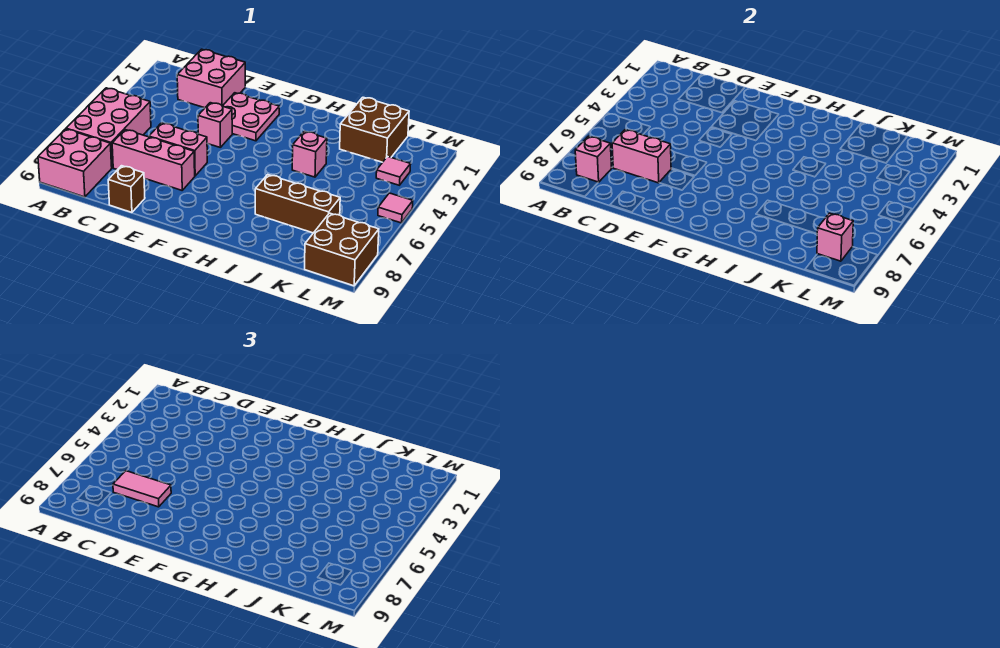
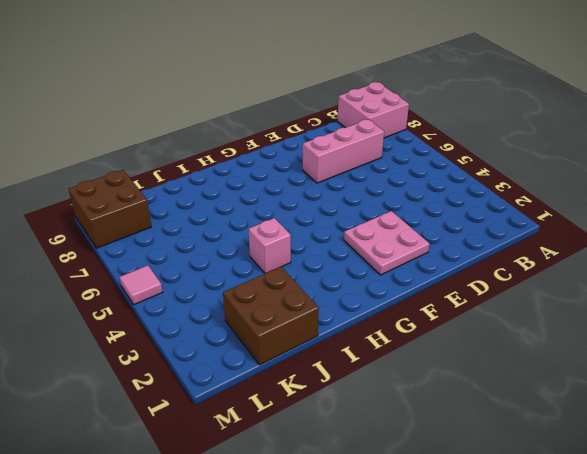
none -> pink brick A5:B7 level 1
none -> pink brick C1:D2 level 1
none -> pink brick D6:E6 level 1

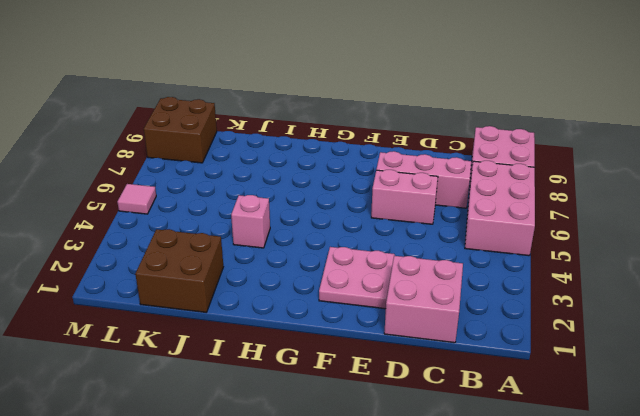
none -> brown brick D9 level 1
none -> pink brick E4 level 1
none -> brown brick I7:K7 level 1

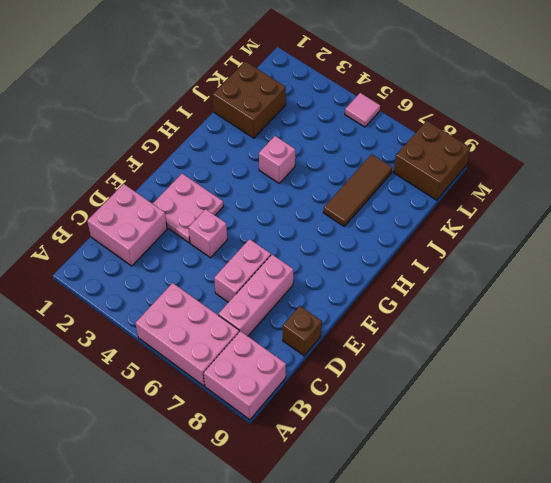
brown tile I7:K7 level 1 -> brown brick I7:K7 level 1
none -> pink tile L3 level 1
none -> pink brick B8 level 2
none -> pink brick C7:D7 level 2

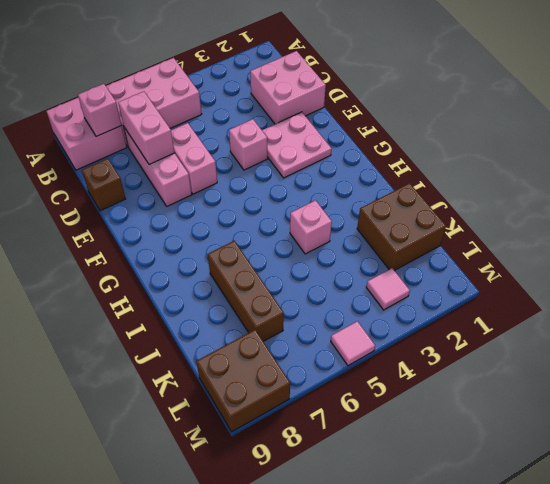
none -> pink brick L8 level 2
none -> pink tile C7:D7 level 3

